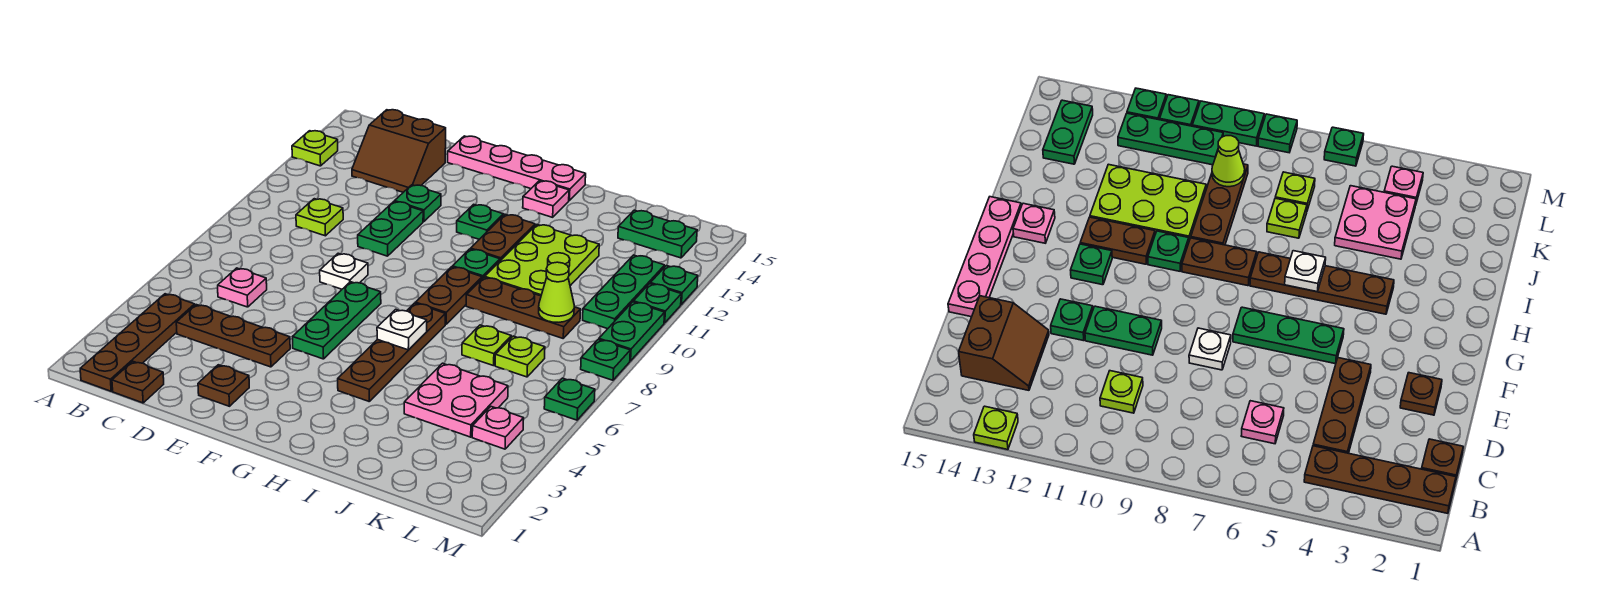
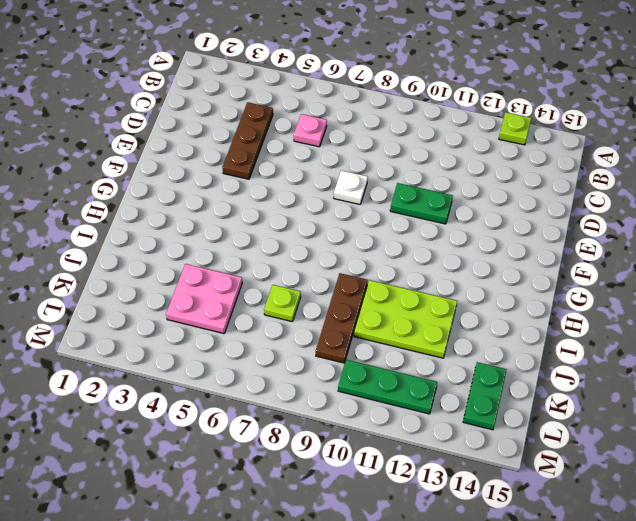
none -> brown plate B1:B4 level 1
none -> brown plate C1 level 1
none -> lime plate C10 level 1
none -> brown slope C13:D14 level 1 top 14

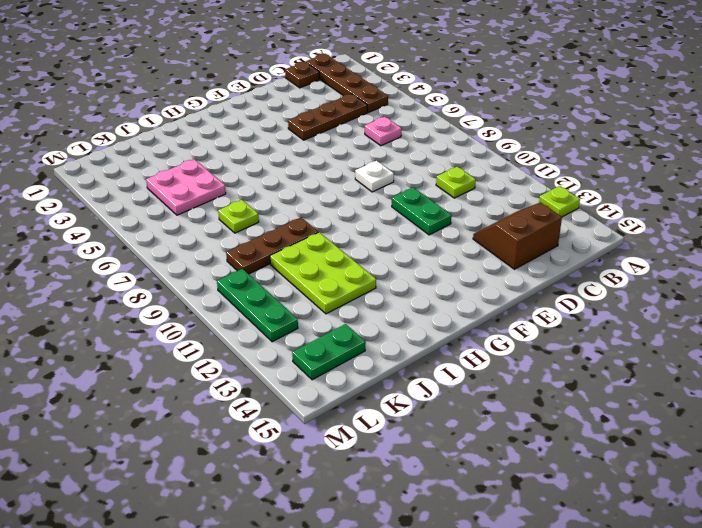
none -> brown plate E2 level 1
none -> green plate E12 level 1
none -> pink plate E15:H15 level 1
none -> green plate F5:F7 level 1

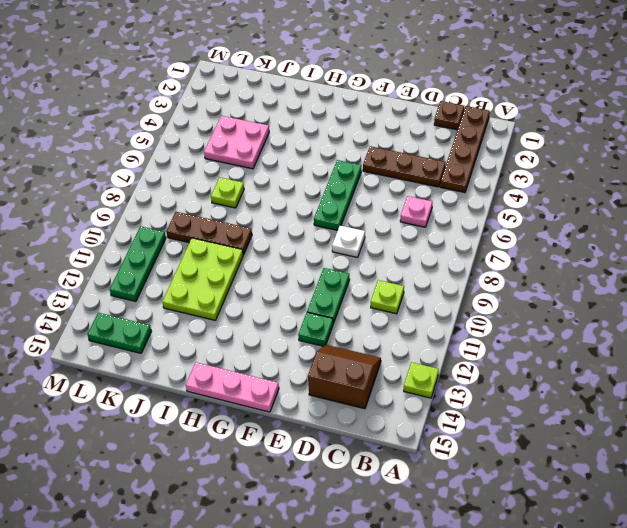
pink plate F15:H15 level 1 -> pink plate E15:H15 level 1
none -> brown plate E2 level 1
none -> green plate G12 level 1
none -> brown plate H4:H7 level 1
none -> brown plate H8:H9 level 1

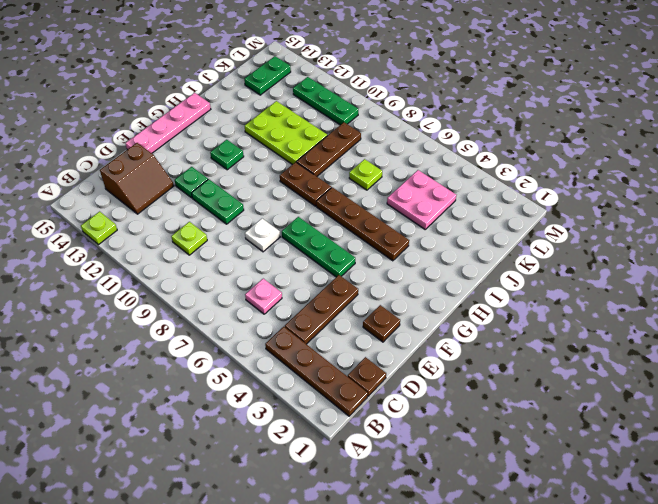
none -> green plate H10 level 1
none -> brown plate H11:H12 level 1
none -> pink plate H14 level 1
none -> lime plate K7 level 1

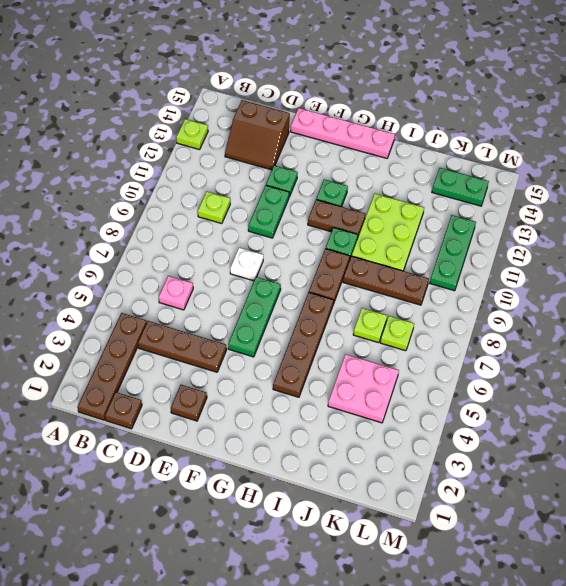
brown plate G11:H11 level 1 -> brown plate H11:H12 level 1
none -> pink plate H14 level 1
none -> pink plate L4 level 1
none -> green plate M6 level 1
none -> green plate M8 level 1

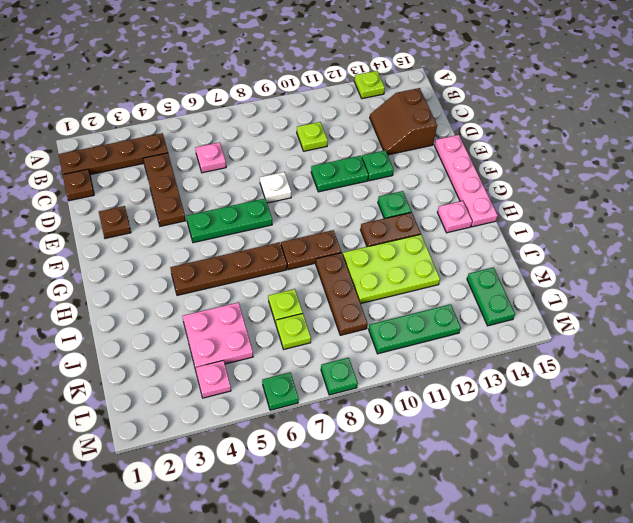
none -> green plate H10 level 1
none -> green plate M9:M10 level 1
none -> green plate M11 level 1
none -> green plate M12 level 1

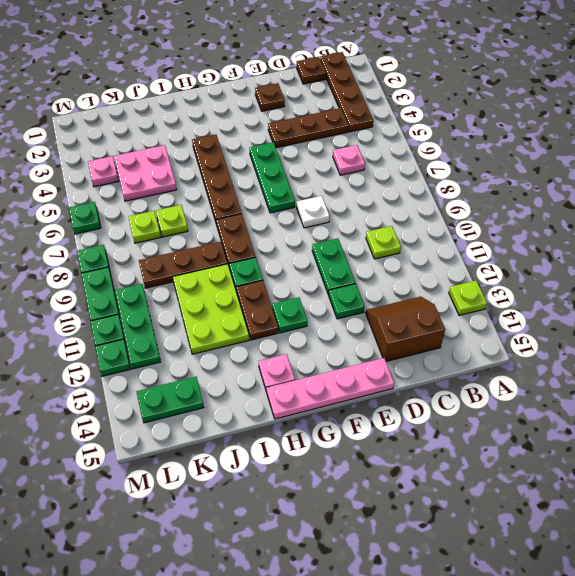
none -> white plate H6 level 2
none -> lime cone K9 level 2

